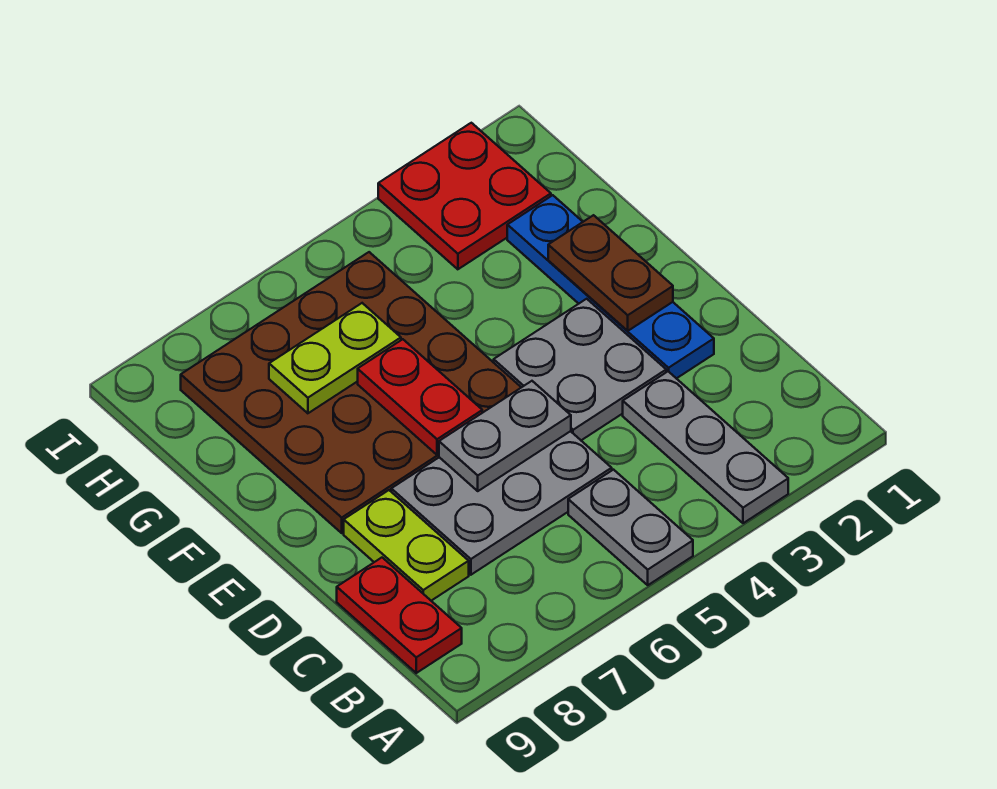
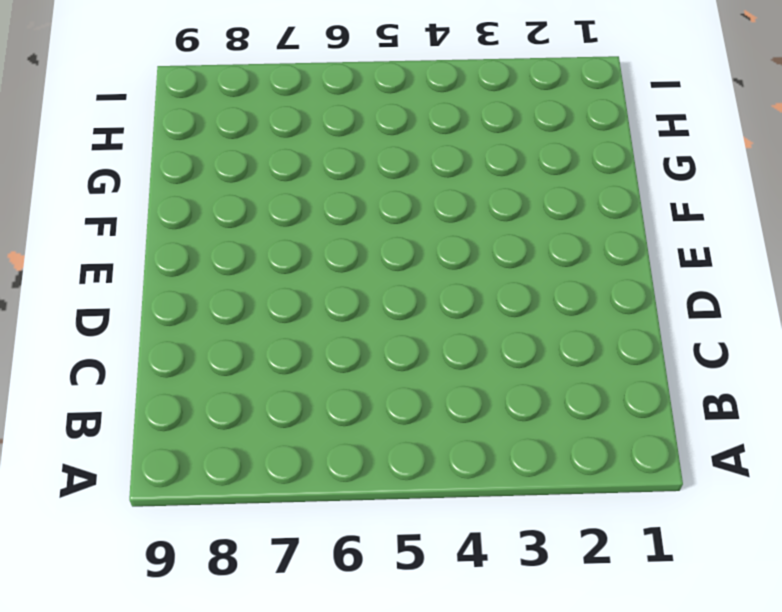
none -> grey plate A3:C3 level 1
none -> grey plate A5:B5 level 1
none -> red plate B9:C9 level 1

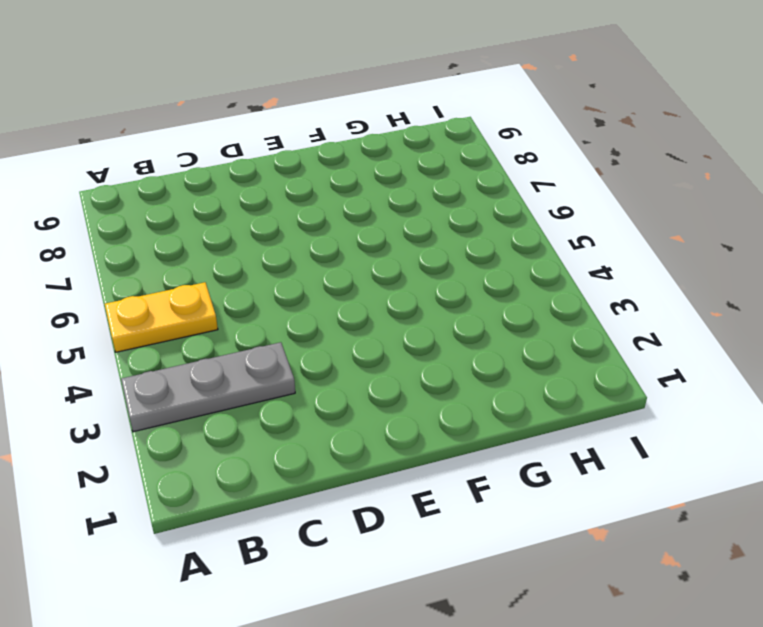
yellow plate A5:B5 level 1 -> grey plate A5:B5 level 1
none -> red plate B9:C9 level 1
none -> grey plate C5:D7 level 1
none -> lime plate C8:D8 level 1

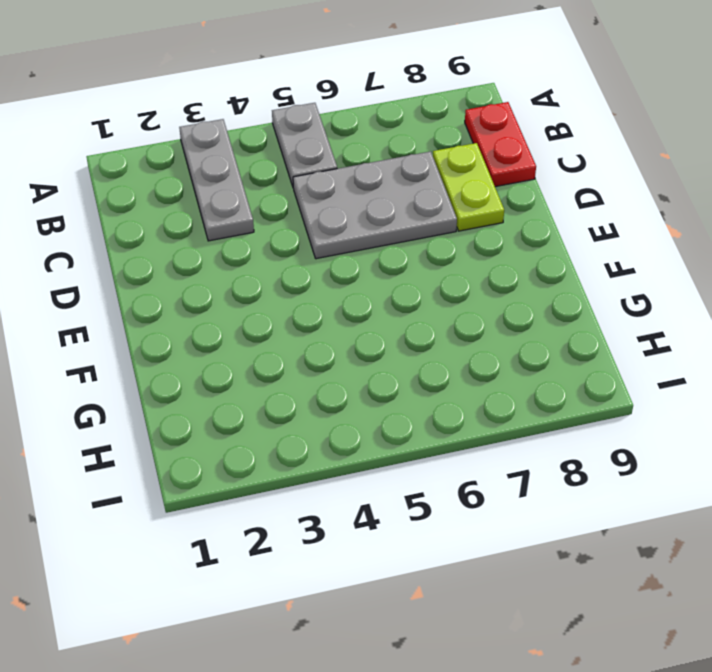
none -> blue plate D2:G2 level 1
none -> grey plate D3:E4 level 1
none -> brown plate E5:H8 level 1

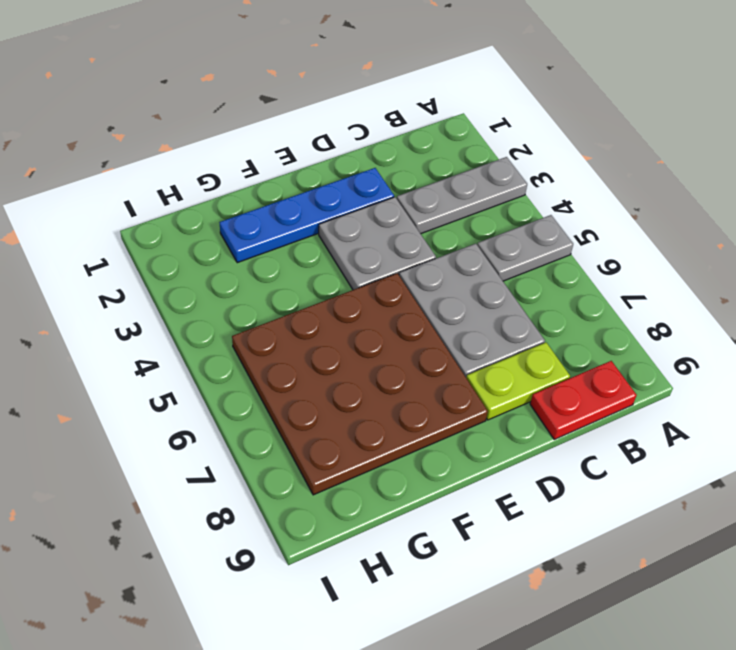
none -> red plate H2:I3 level 1
none -> grey plate D5:D6 level 2
none -> brown plate E2:F2 level 2

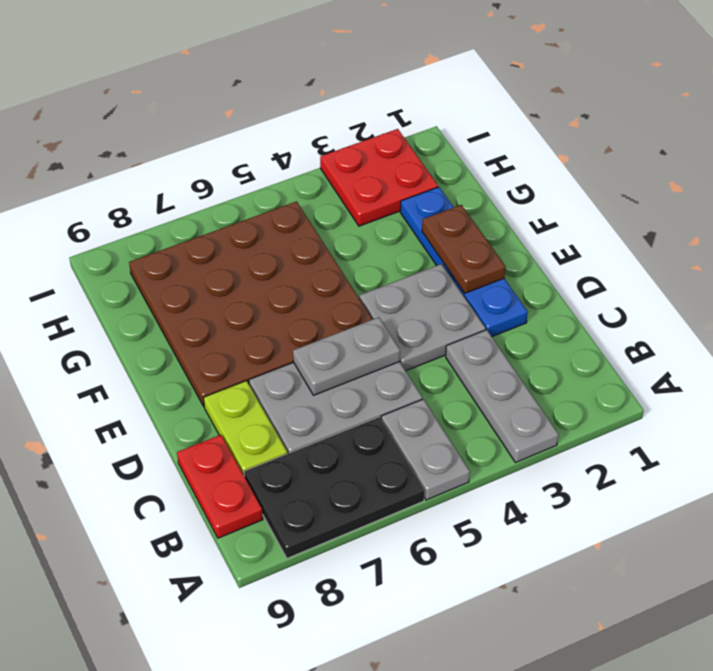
black plate A6:B8 level 1 -> none
none -> red plate E6:F6 level 2
none -> lime plate G6:G7 level 2

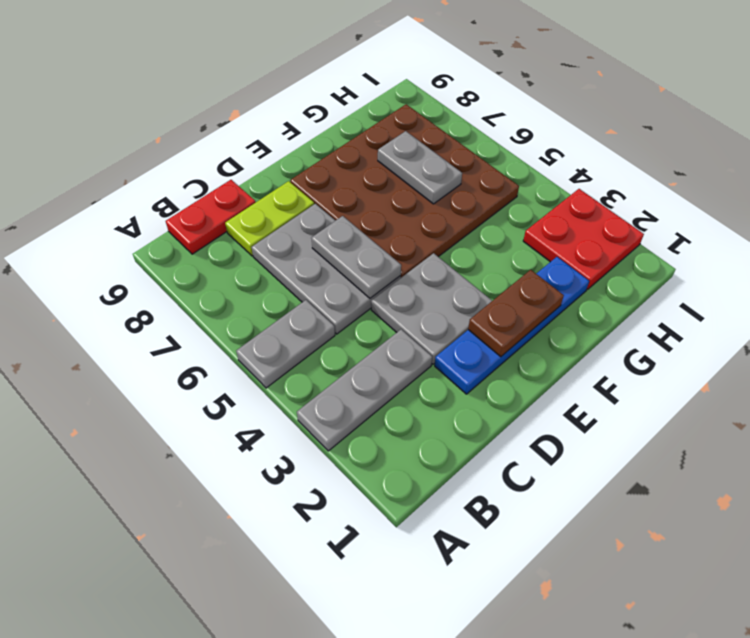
grey plate G6:G7 level 2 -> lime plate G6:G7 level 2
none -> red plate E6:F6 level 2

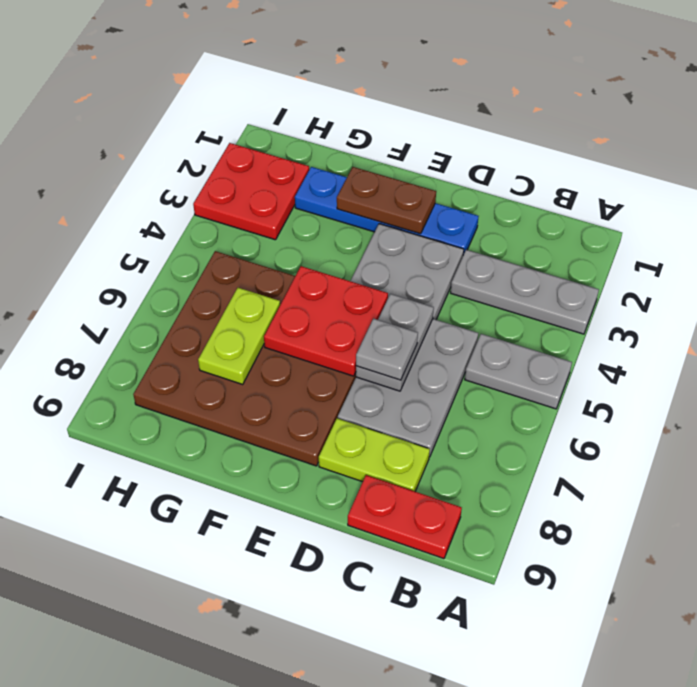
grey plate D6 level 3 -> none
red plate E5:F6 level 2 -> red plate E6:F6 level 2

